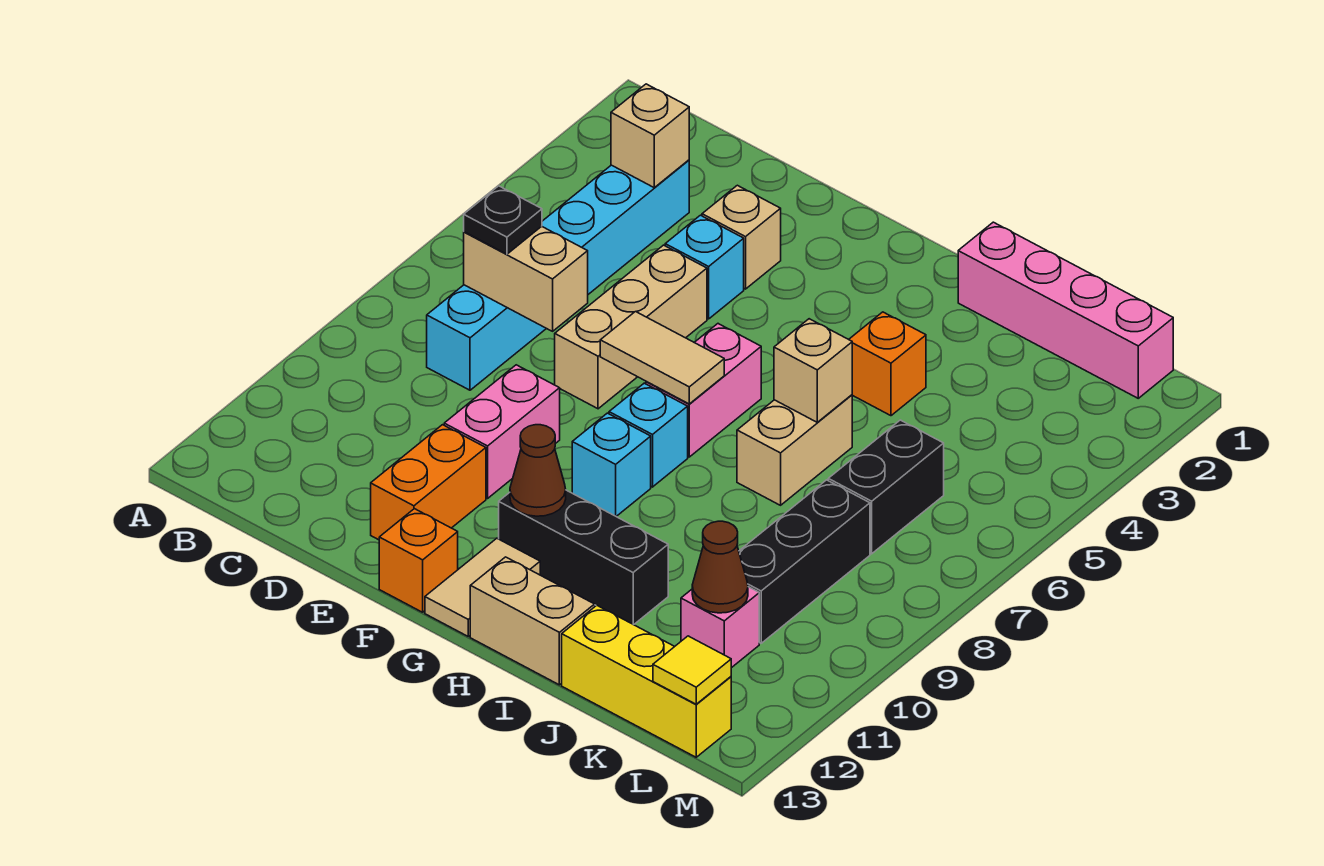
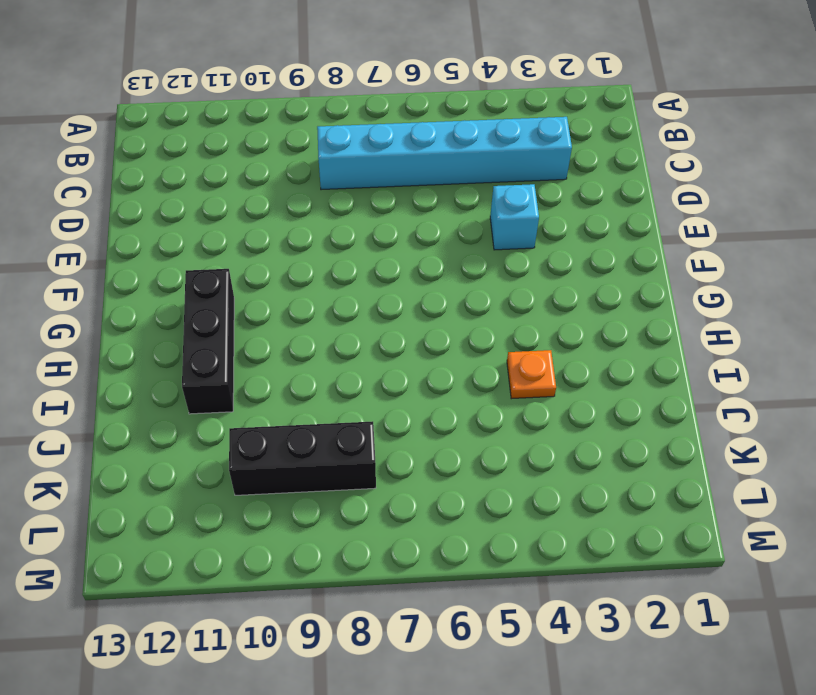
orange plate I4 level 1 -> orange brick I4 level 1
none -> tan brick E3 level 1
none -> tan brick E5:E7 level 1
none -> pink brick E9:E10 level 1

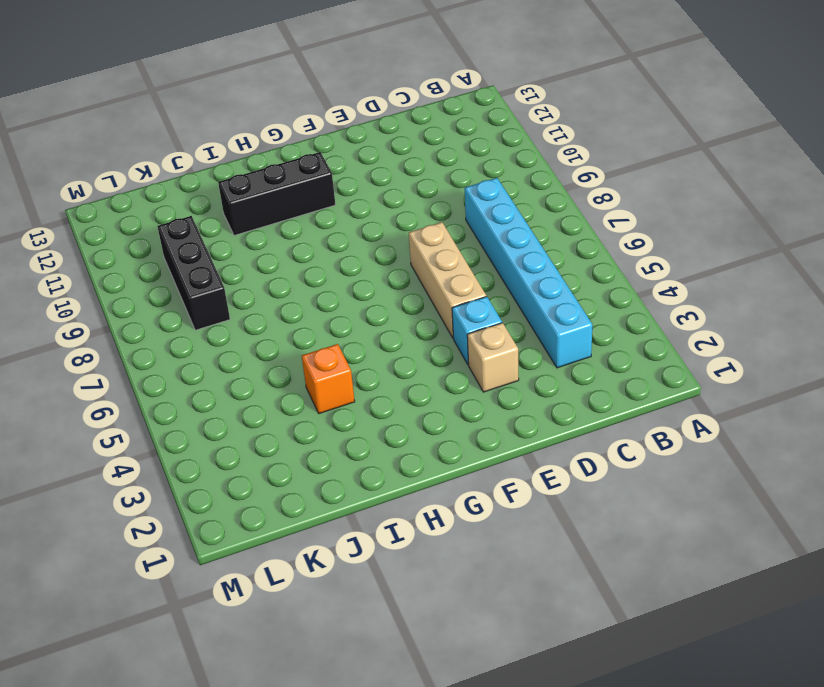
none -> pink brick E9:E10 level 1
none -> orange brick E11:E12 level 1
none -> orange brick F13 level 1

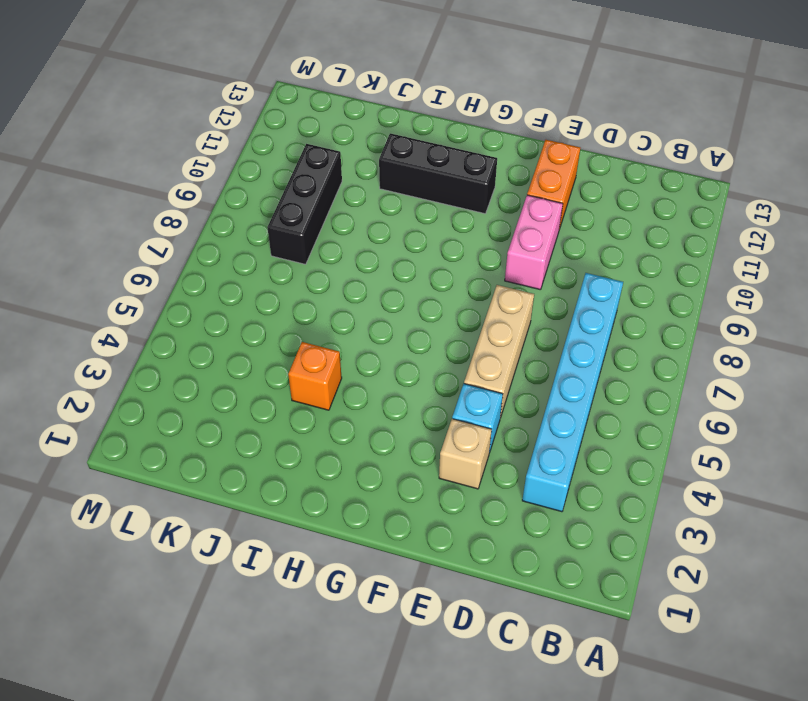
none -> orange brick F13 level 1
none -> pink brick G6:G7 level 1
none -> cyan brick G8 level 1

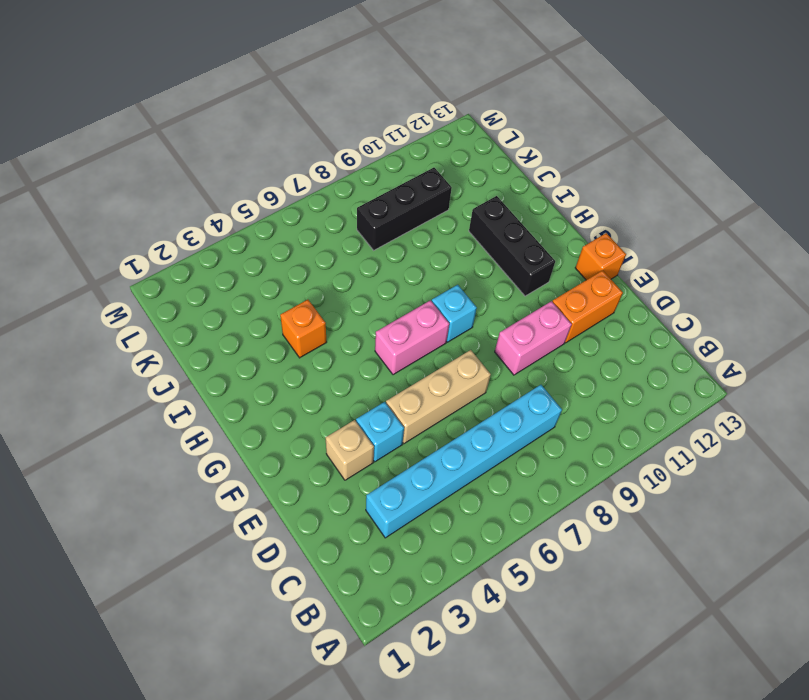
none -> cyan brick G9 level 1
none -> tan tile G12:G13 level 1
none -> tan brick H13:I13 level 1

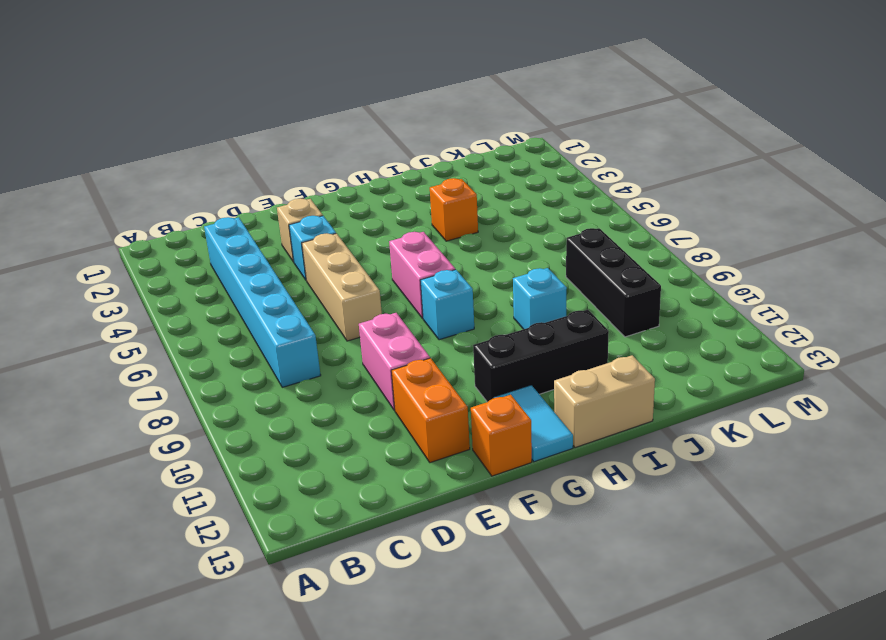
cyan tile G12:G13 level 1 -> tan tile G12:G13 level 1
cyan brick I9 level 1 -> cyan brick G9 level 1
none -> pink brick I1:L1 level 1
none -> tan brick I6:I7 level 1
none -> yellow brick J13:L13 level 1

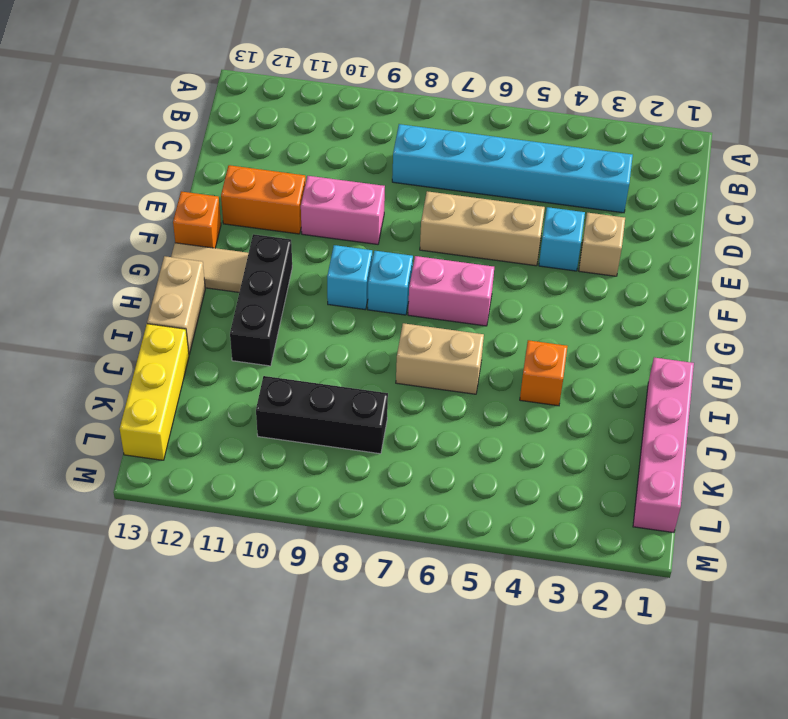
none -> black brick K6:K7 level 1
none -> pink brick K11 level 1
none -> tan brick C3 level 2

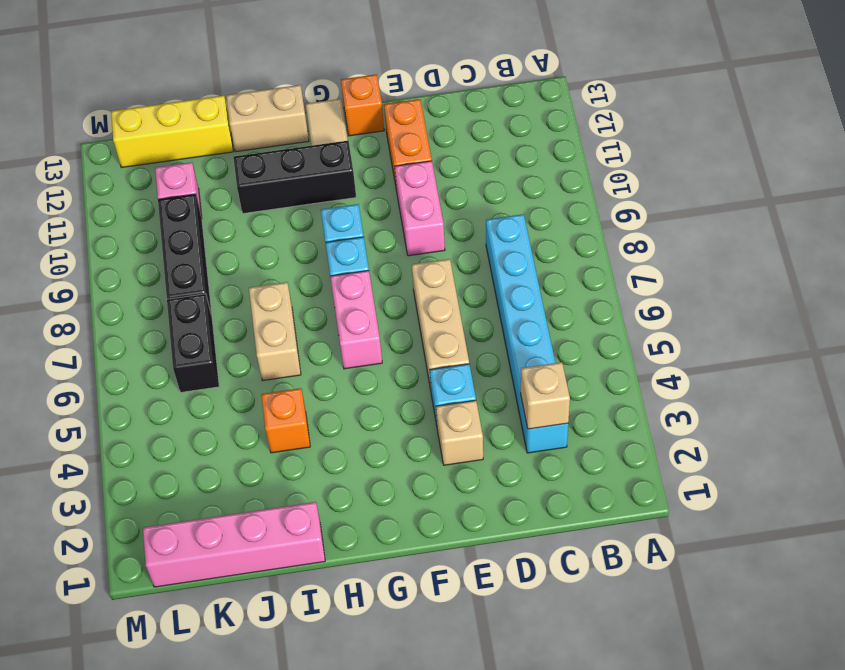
none -> tan brick C7:D7 level 2
none -> tan tile F7:G7 level 2
none -> brown cone G11 level 2

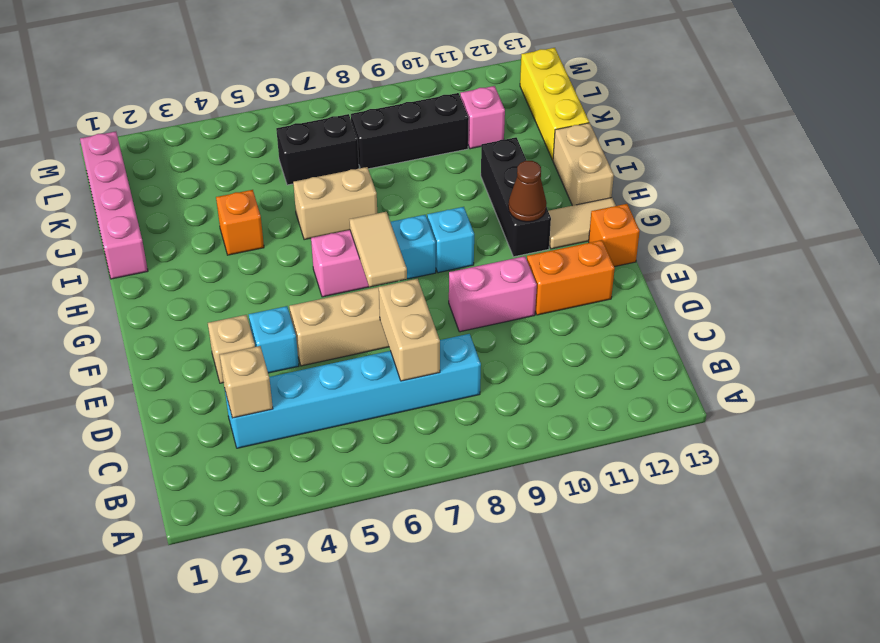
none -> tan brick I6 level 2
none -> brown cone K11 level 2
none -> yellow tile L13 level 2

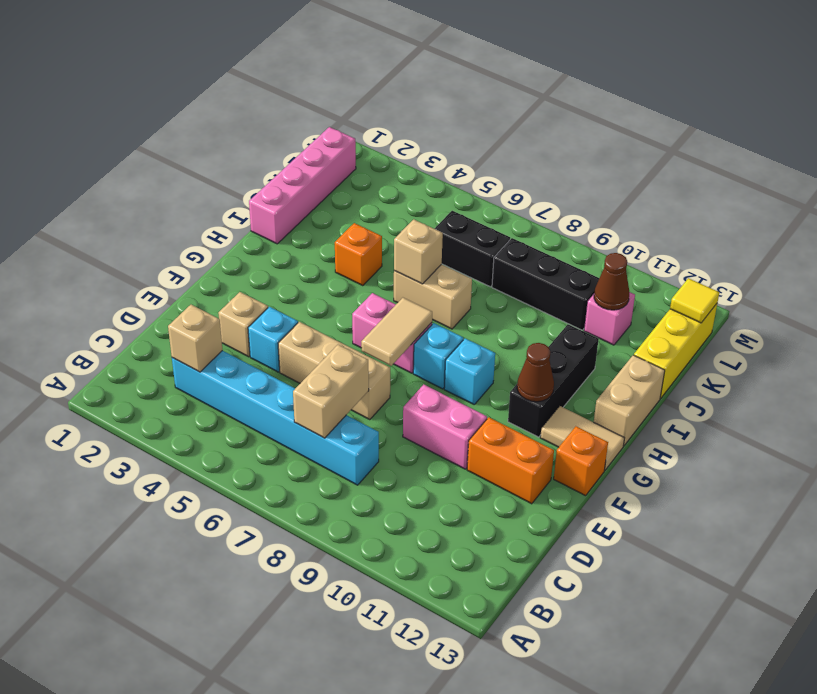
none -> black plate C7 level 3

